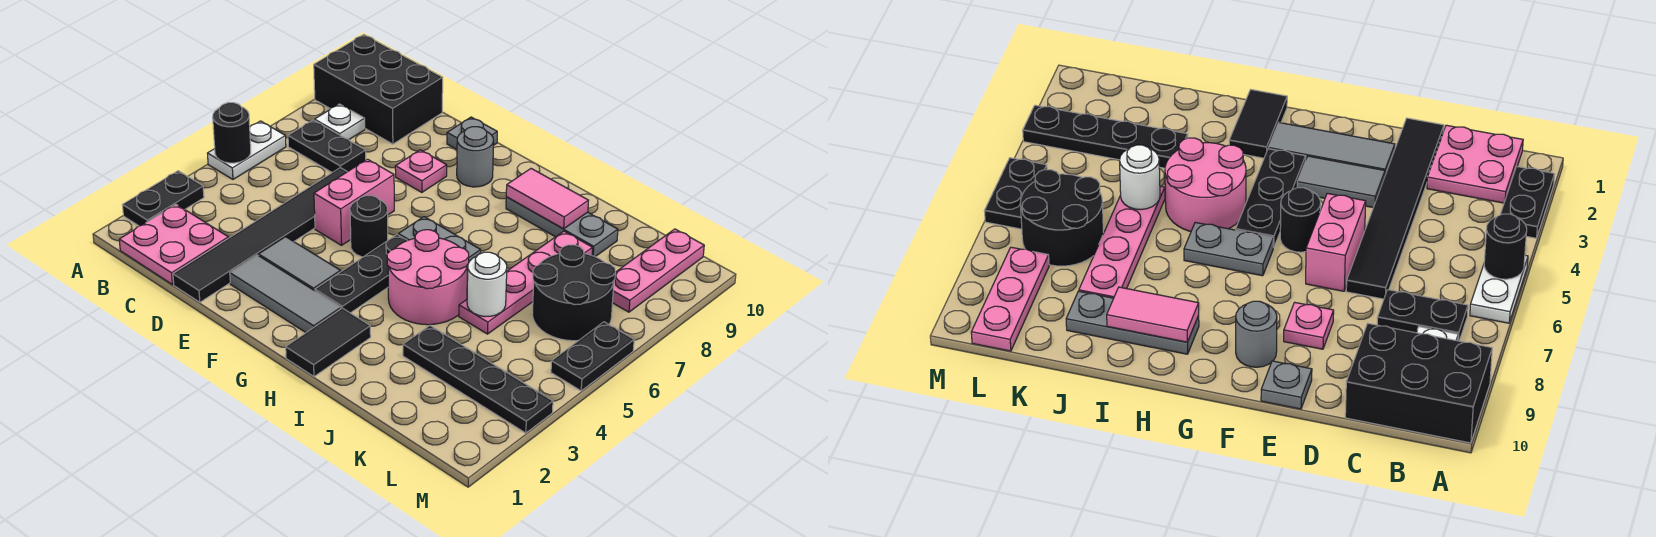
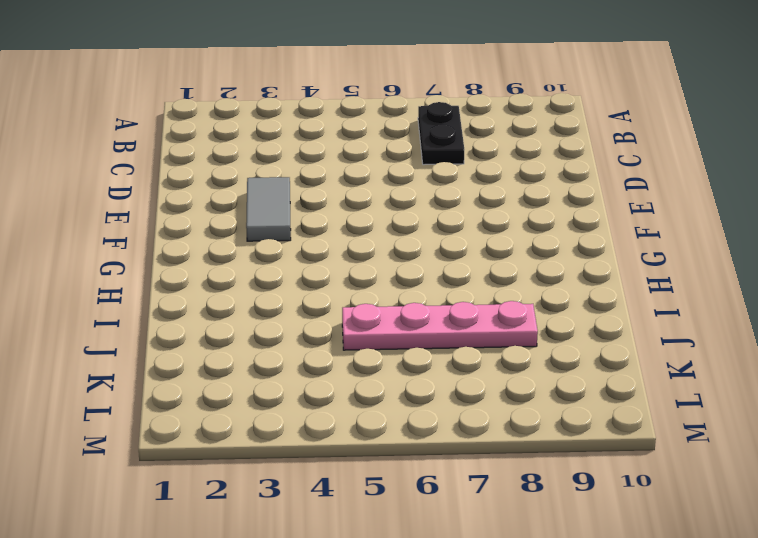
none -> black plate A2:A3 level 1
none -> white plate A5:A6 level 1
none -> black brick A9:C10 level 1

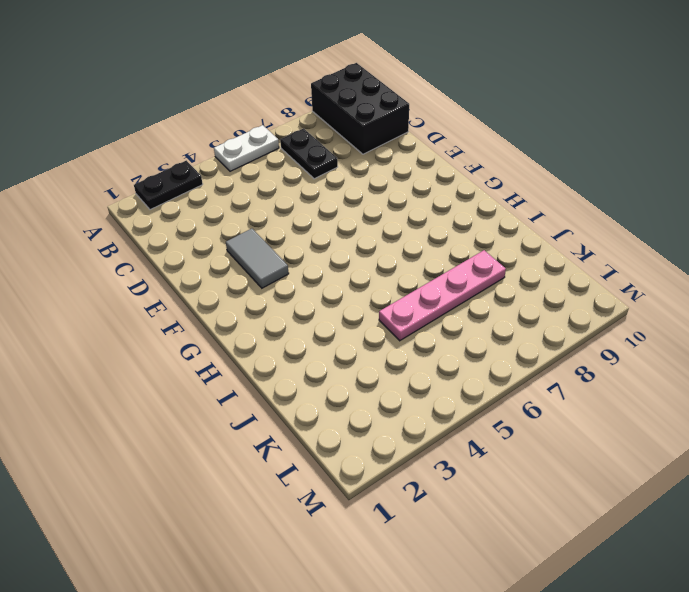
none -> pink plate B1:C2 level 1
none -> white plate B8 level 1
none -> black tile D1:D6 level 1

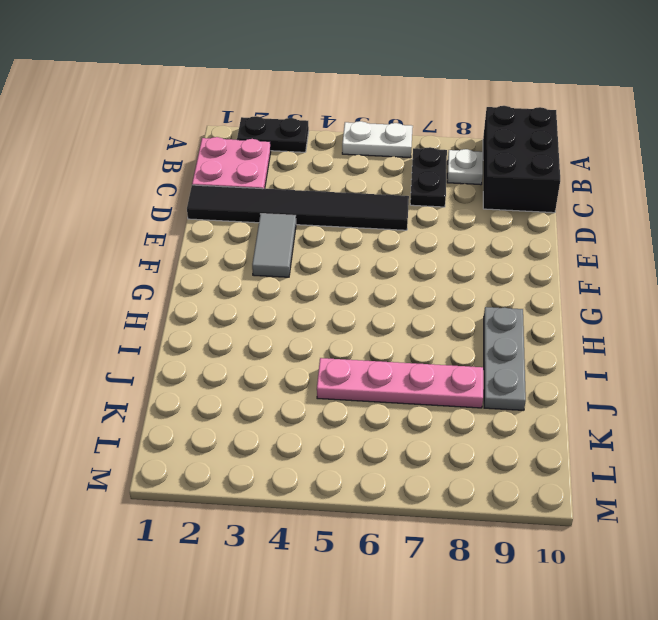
none -> grey tile E2:G2 level 1
none -> pink brick E5:E6 level 1
none -> pink plate E8 level 1

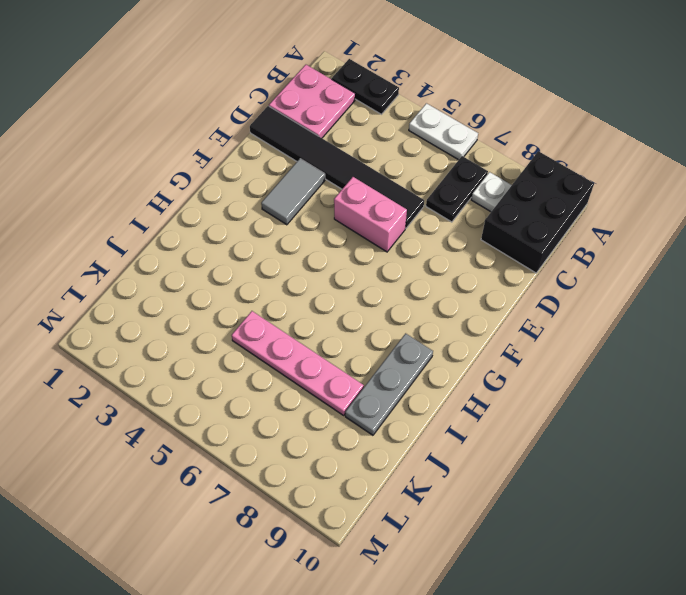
none -> grey tile E2:G2 level 1
none -> pink plate E8 level 1
none -> grey plate E10 level 1

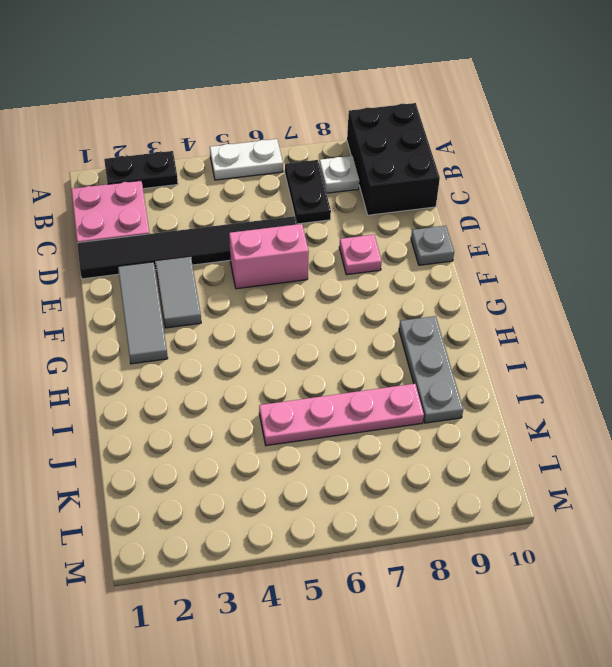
none -> black round brick F5 level 1
none -> grey round brick F9 level 1
none -> black plate G3:G5 level 1

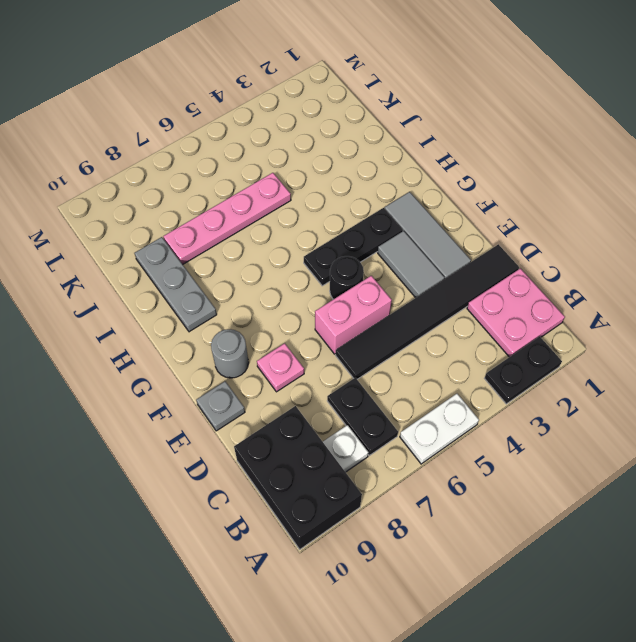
none -> grey plate G6:H6 level 1
none -> black tile H1:H2 level 1
none -> pink round brick H4:I5 level 1

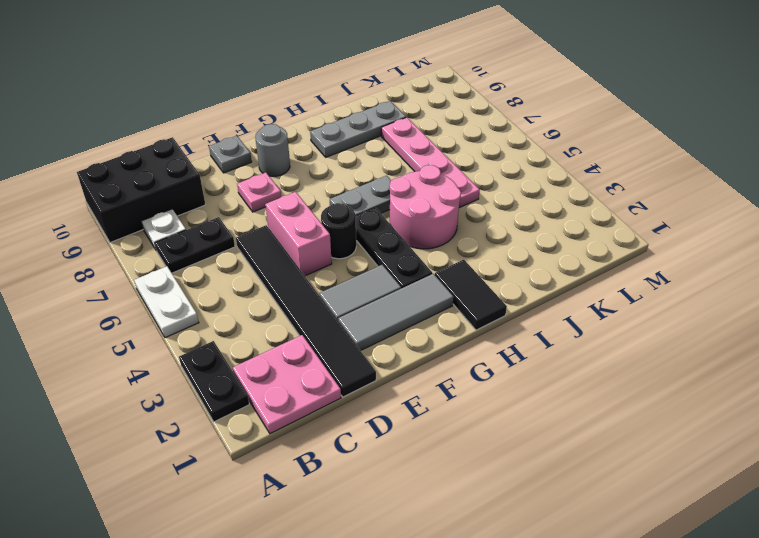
none -> black plate J3:M3 level 1
none -> black round brick K6:L7 level 1
none -> pink plate L8:L10 level 1

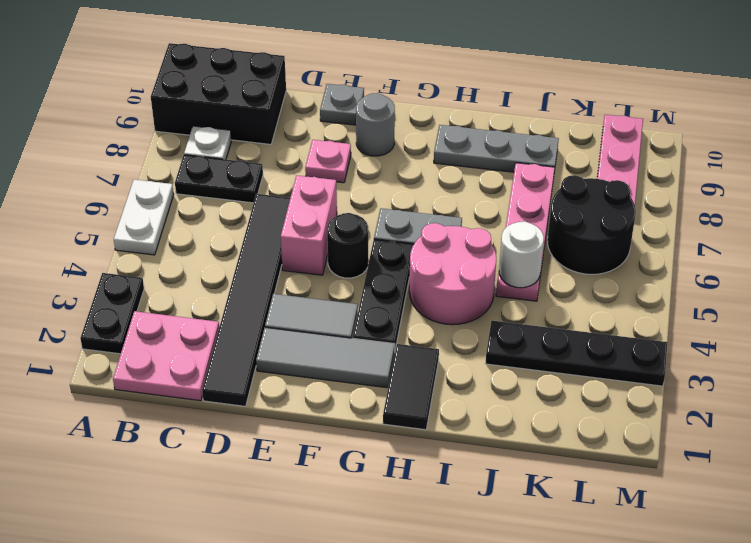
none -> black plate M5:M6 level 1
none -> black round brick A5 level 2
none -> pink tile H9:I9 level 2

